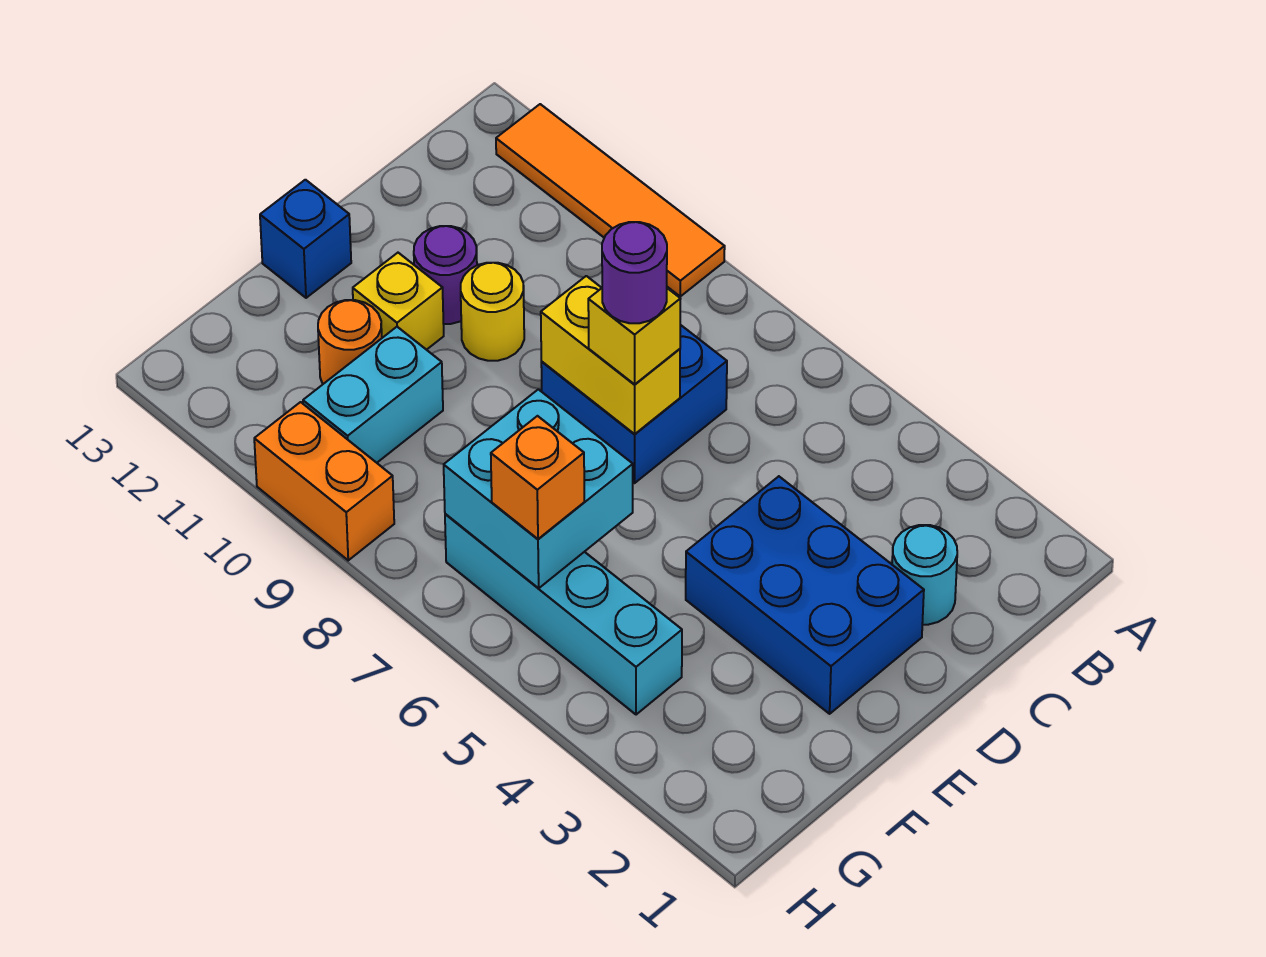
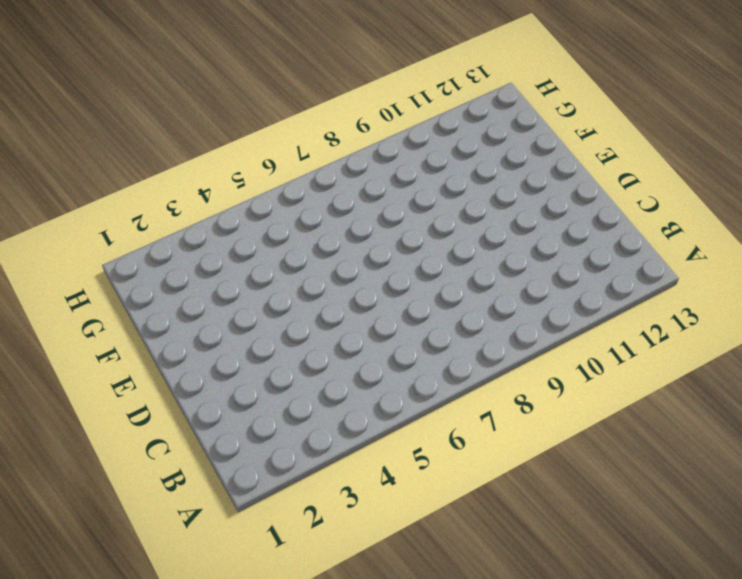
none -> orange tile A9:A12 level 1
none -> cyan round brick C2 level 1
none -> blue brick C7:D8 level 1

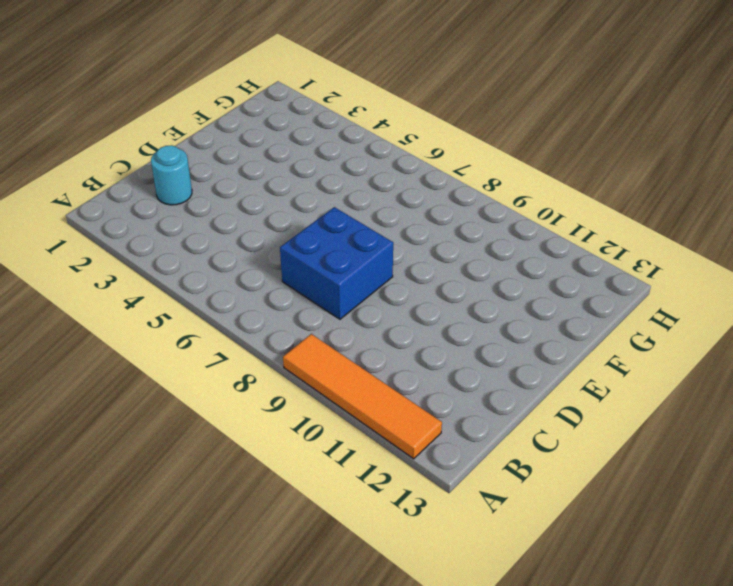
none -> blue brick D2:E4 level 1
none -> yellow round brick D10 level 1
none -> purple round brick D11 level 1

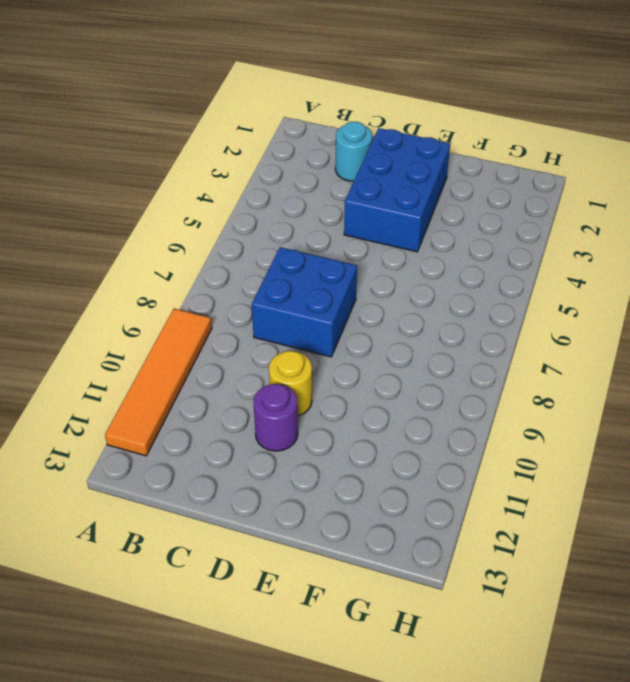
none -> yellow brick E11 level 1
none -> blue brick E13 level 1
none -> cyan brick F10:G10 level 1

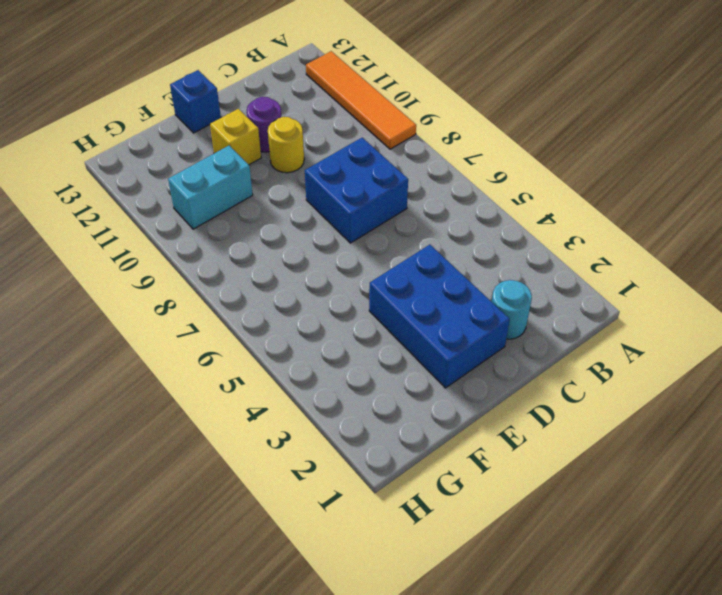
none -> orange round brick F11 level 1
none -> cyan brick G4:G7 level 1
none -> orange brick H9:H10 level 1

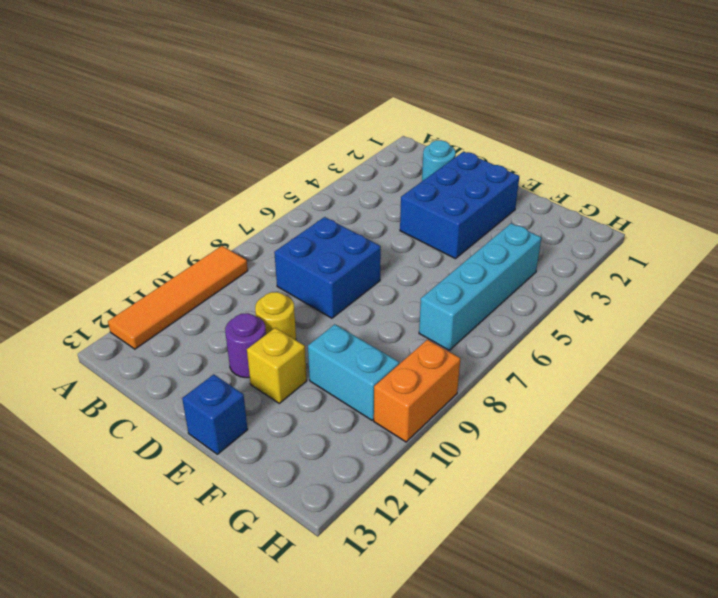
none -> orange round brick F11 level 1
none -> yellow brick D7:D8 level 2
none -> cyan brick F6:G7 level 2

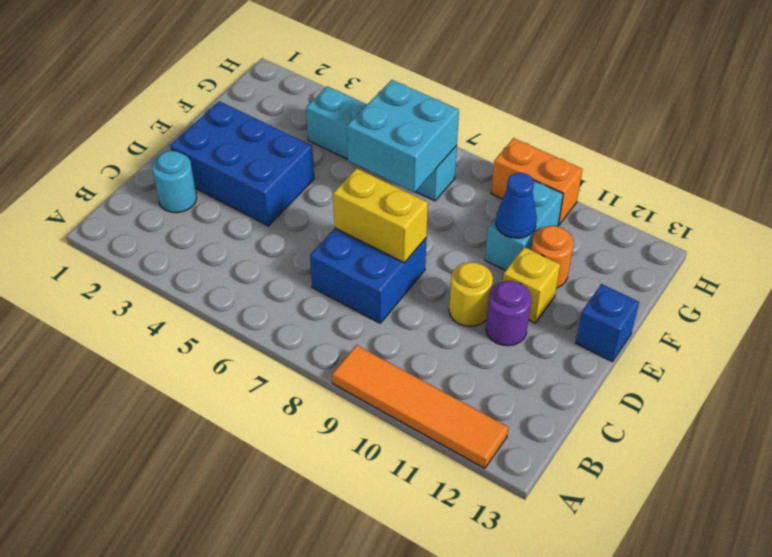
blue cone F10 level 2 -> none
none -> yellow brick D7 level 3
none -> orange brick G6 level 3
none -> purple round brick D7 level 4

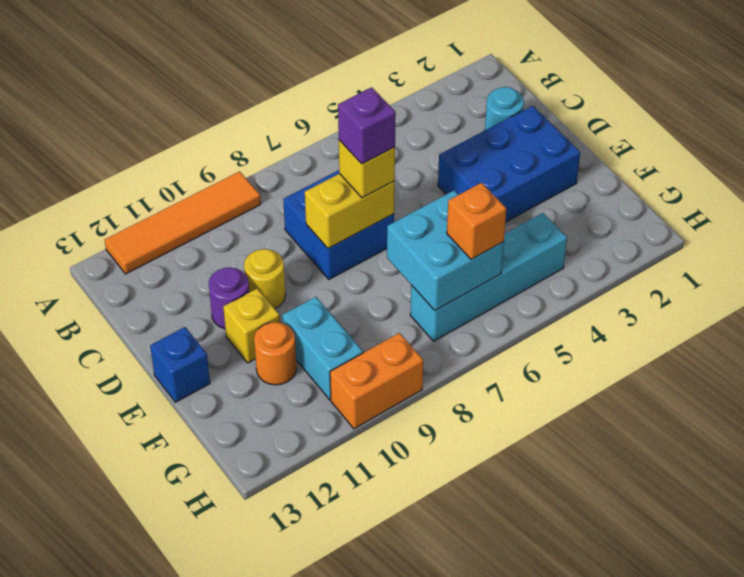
purple brick D7 level 4 -> purple round brick D7 level 4

